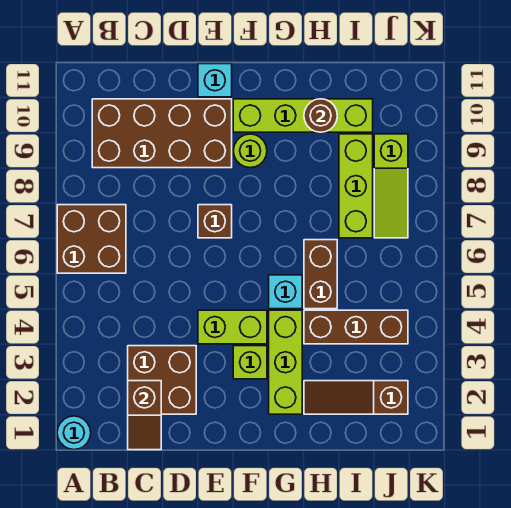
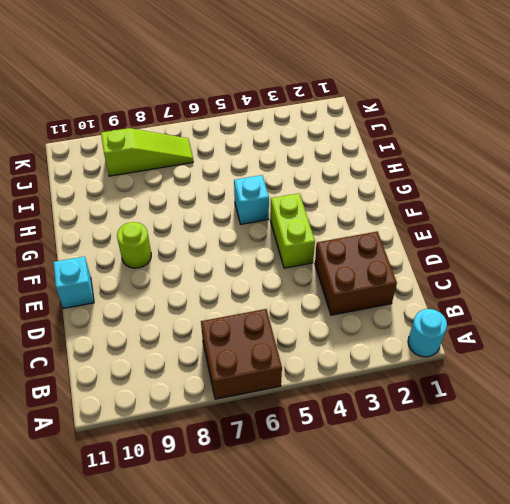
none -> brown brick B9:E10 level 1
none -> brown brick E7 level 1
none -> lime brick F3 level 1

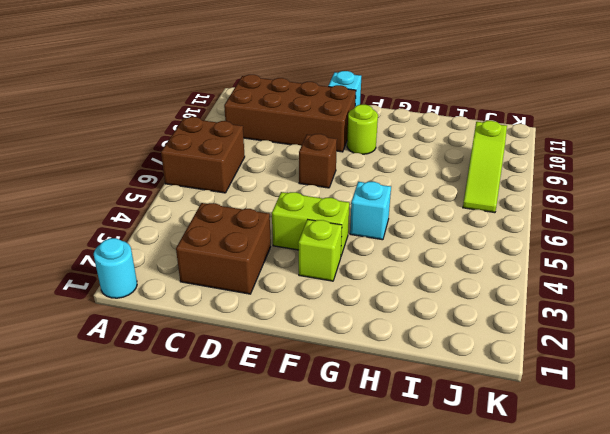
none -> lime brick F10:I10 level 1
none -> lime brick G2:G4 level 1
none -> brown slope H2:J2 level 1 top J

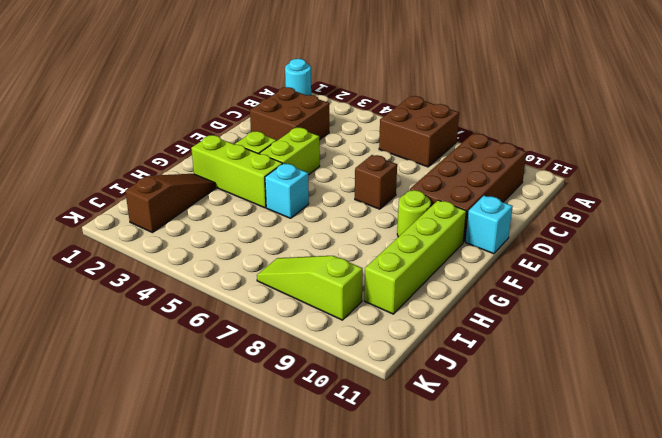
none -> brown brick H4:J4 level 1
none -> brown brick H5:H6 level 1
none -> lime brick I7:I9 level 1

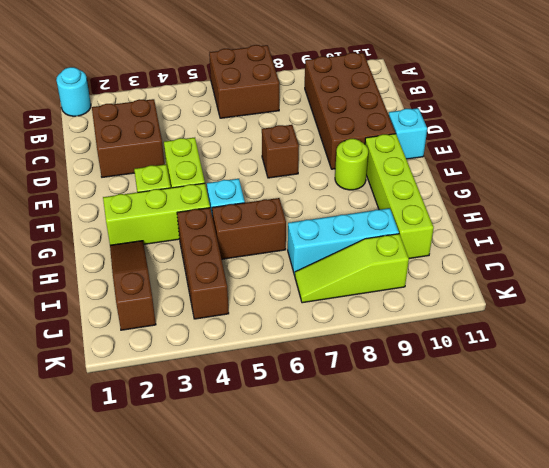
cyan brick I7:I9 level 1 -> lime brick I7:I9 level 1
none -> brown slope C1:C2 level 2 top 2
none -> brown round brick H10 level 2

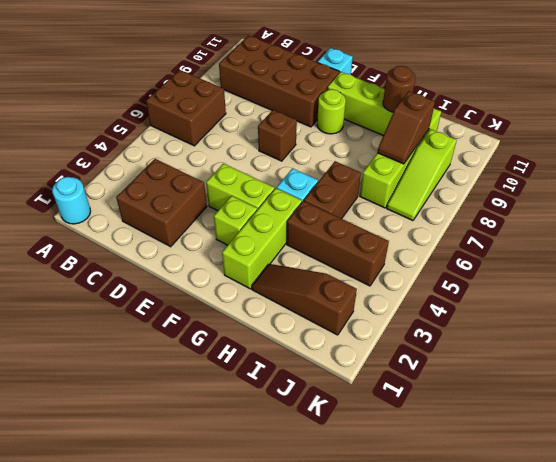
brown slope I8:I9 level 2 top 9 -> brown slope C1:C2 level 2 top 2

